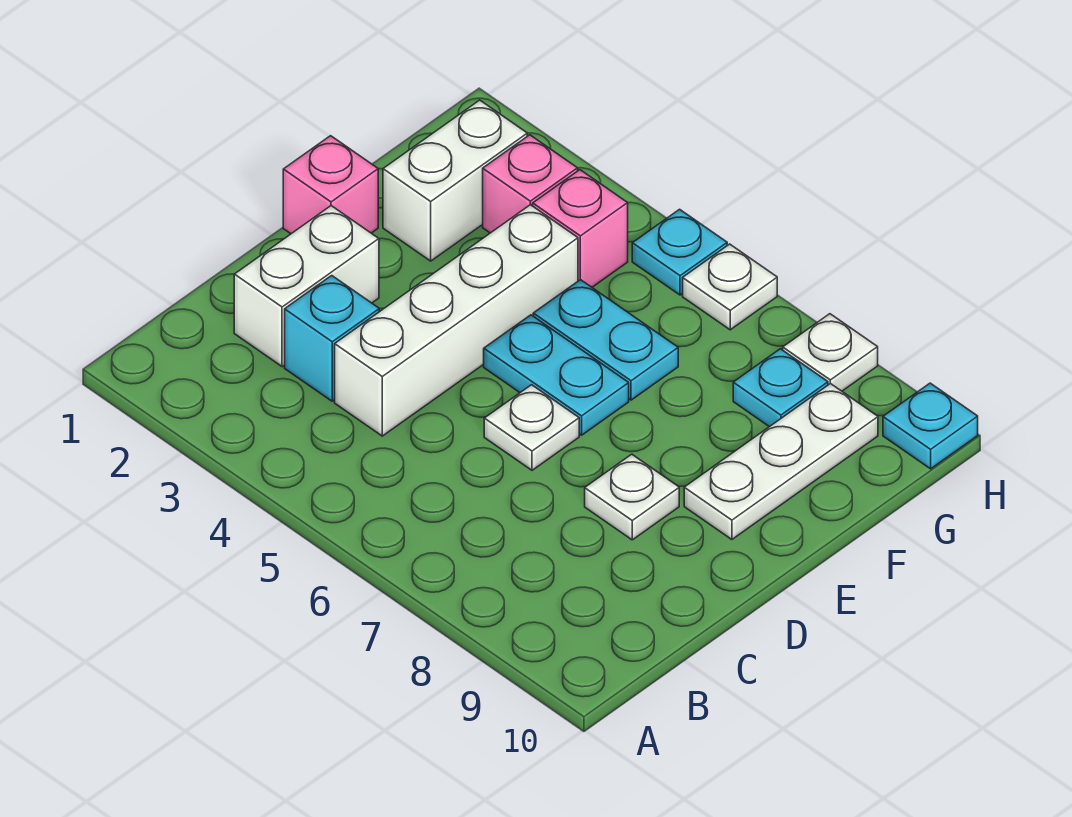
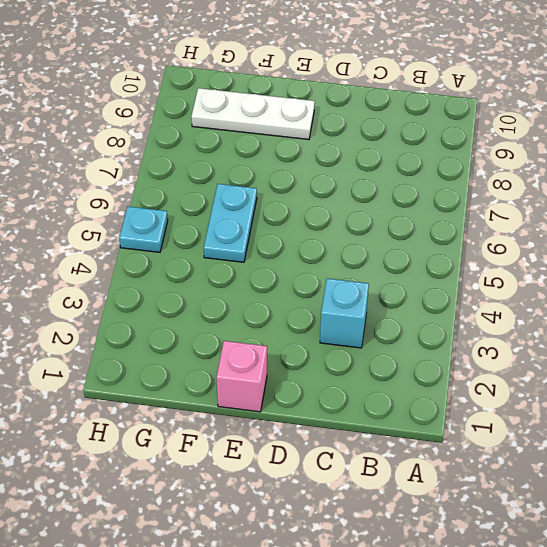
none -> white brick C2:D2 level 1
none -> white brick C4:F4 level 1
none -> white plate D6 level 1

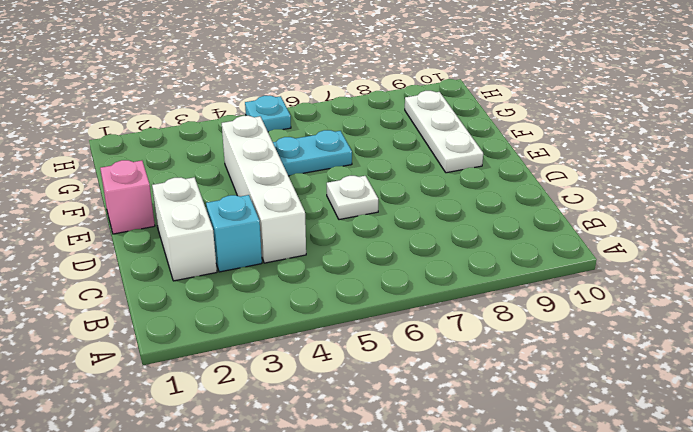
none -> white plate D8 level 1
none -> cyan plate E5:E6 level 1
none -> white brick F2:G2 level 1

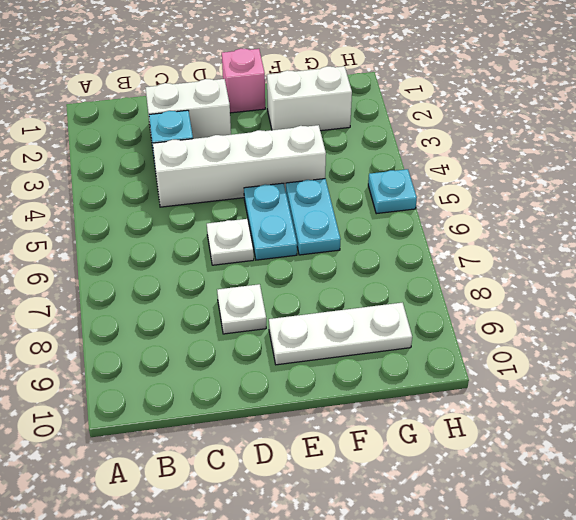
none -> pink brick G3 level 1
none -> pink brick G4 level 1
none -> cyan plate G8 level 1

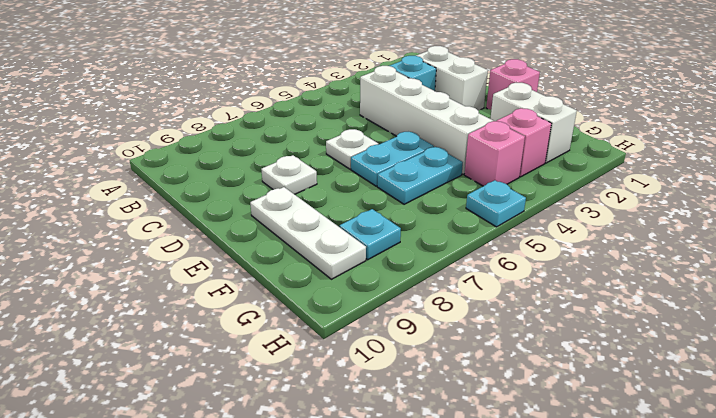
none -> white plate H6 level 1
none -> white plate H8 level 1
none -> cyan plate H10 level 1

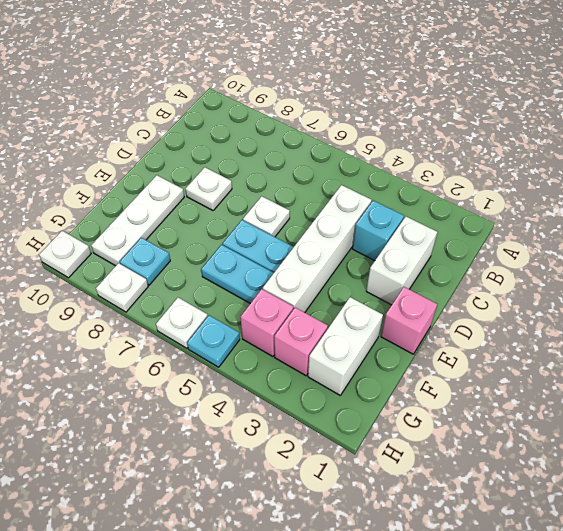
white plate H10 level 1 -> cyan plate H10 level 1

